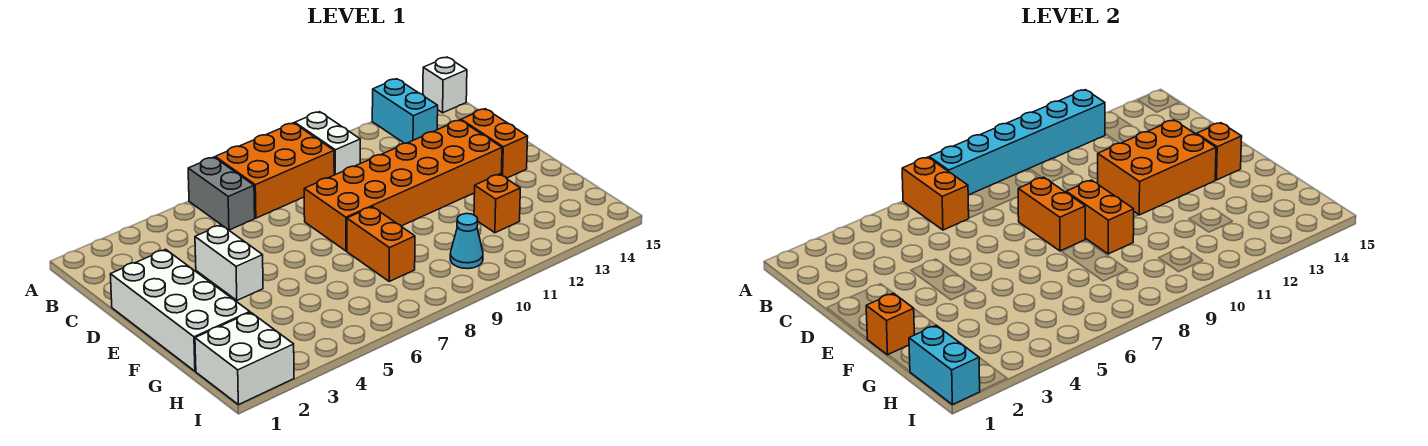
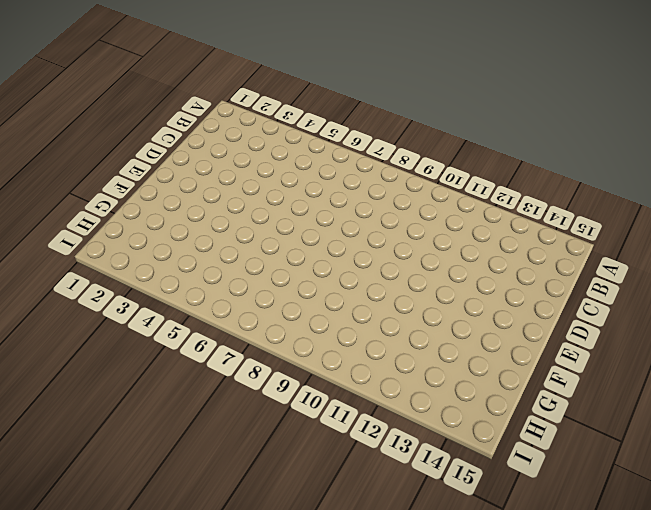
none -> grey brick A6:B6 level 1
none -> orange brick A7:B9 level 1
none -> white brick A10:B10 level 1

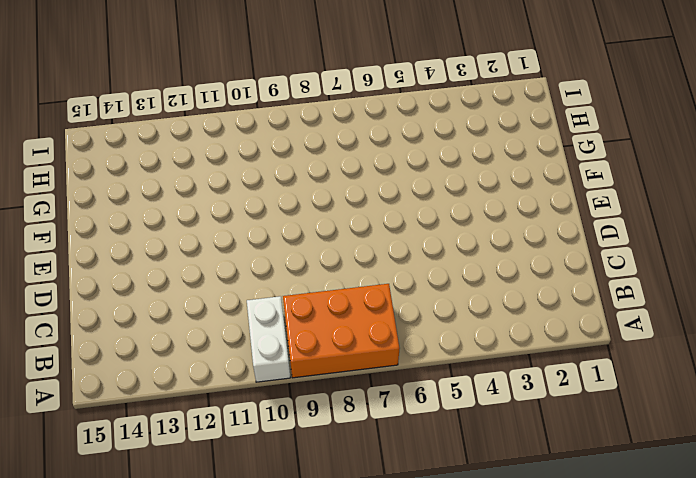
none -> grey brick A6:B6 level 1
none -> cyan brick A13:B13 level 1
none -> white brick A15 level 1

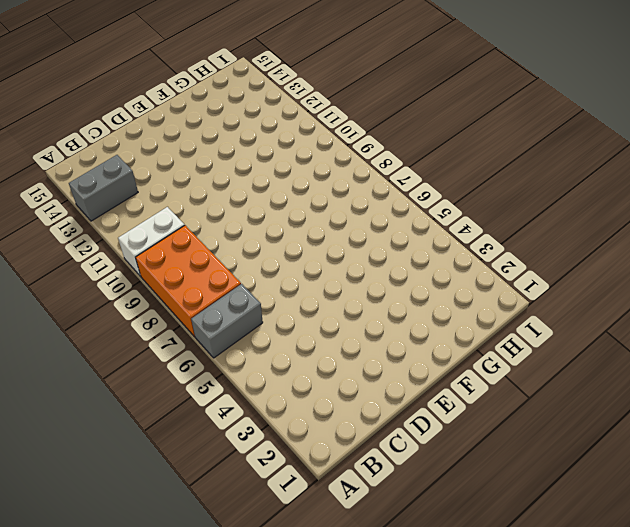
grey brick A13:B13 level 1 -> cyan brick A13:B13 level 1
none -> white brick A15 level 1
none -> white brick D1:G2 level 1
none -> white brick D4:E4 level 1

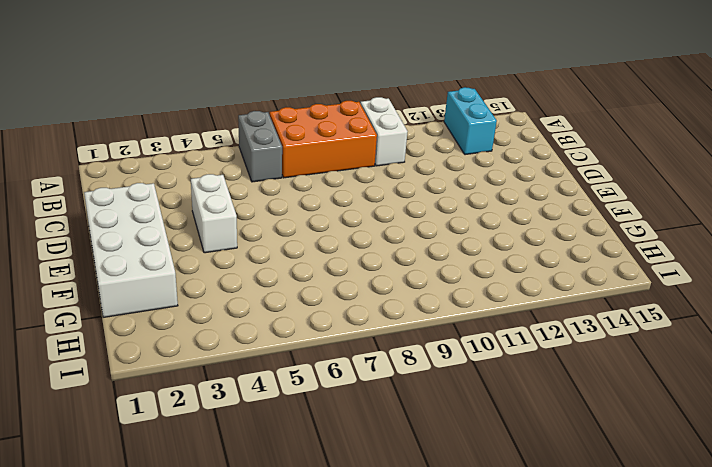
none -> white brick A15 level 1
none -> orange brick D8:E13 level 1
none -> orange brick D14:E14 level 1

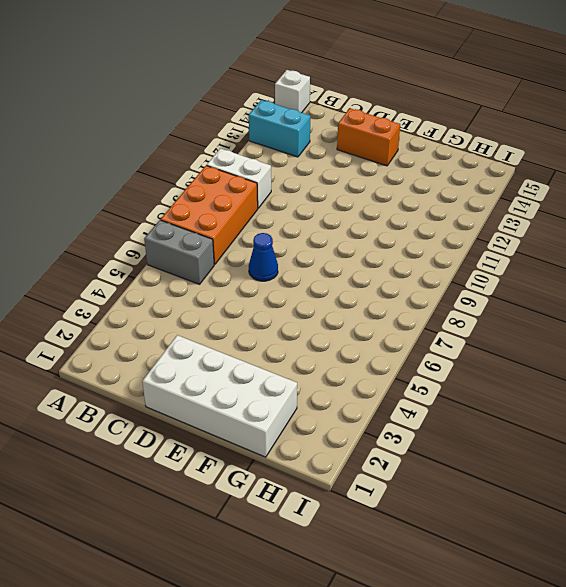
blue cone D7 level 1 -> none
none -> white brick D4:E4 level 1
none -> orange brick D8:E13 level 1
none -> orange brick F8:G8 level 1

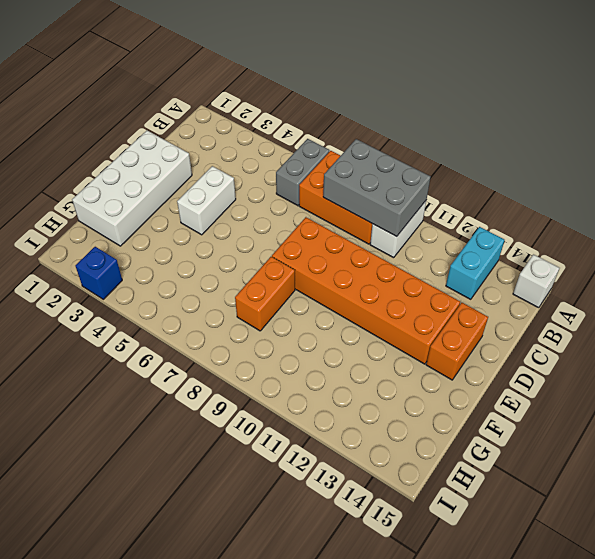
grey brick A8:B10 level 2 -> cyan brick A7:A12 level 2
blue brick I3 level 1 -> none
none -> orange brick G12 level 1
none -> white brick H1:I2 level 1
none -> cyan cone H10 level 1

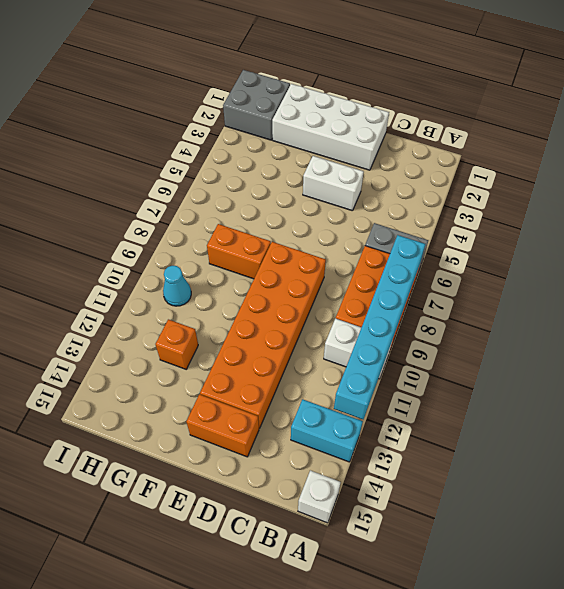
grey brick H1:I2 level 1 -> white brick H1:I2 level 1
none -> orange brick A6:B6 level 2
none -> orange brick D8:E8 level 2
none -> orange brick D11:E13 level 2

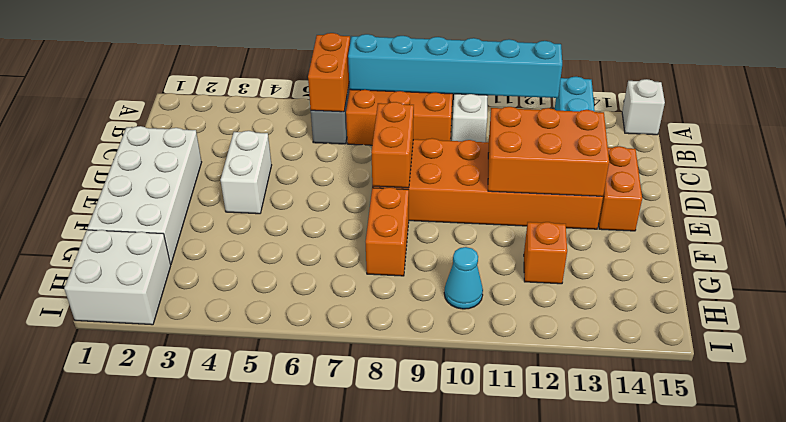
none -> orange brick E9:F9 level 2
none -> orange brick E14 level 2
none -> orange brick F1 level 2

